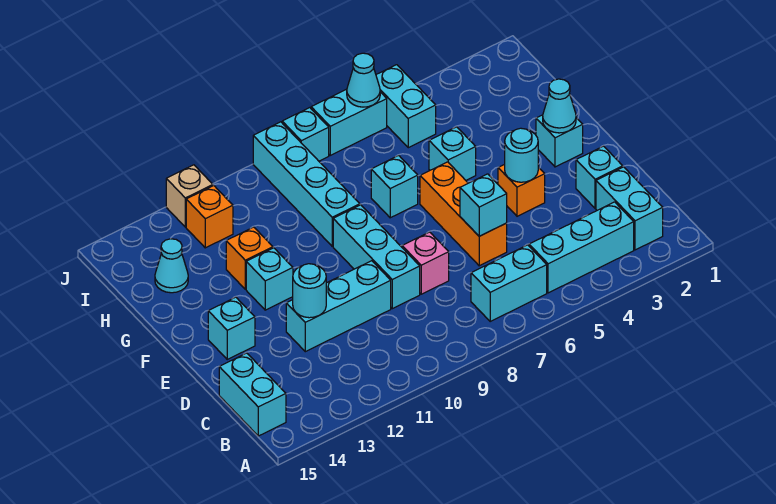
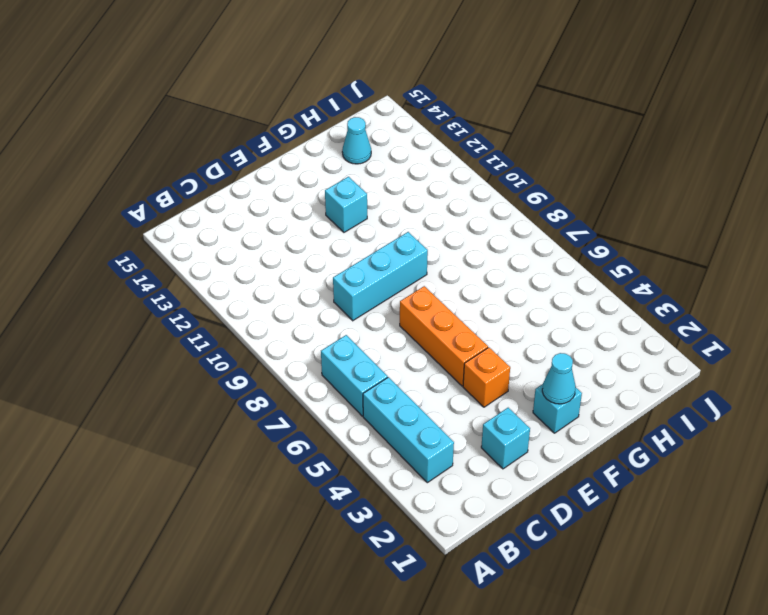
orange brick E5:E7 level 1 -> orange brick D6:F6 level 1
none -> cyan brick B2:C2 level 1
none -> cyan brick B15:C15 level 1
none -> pink brick D8 level 1

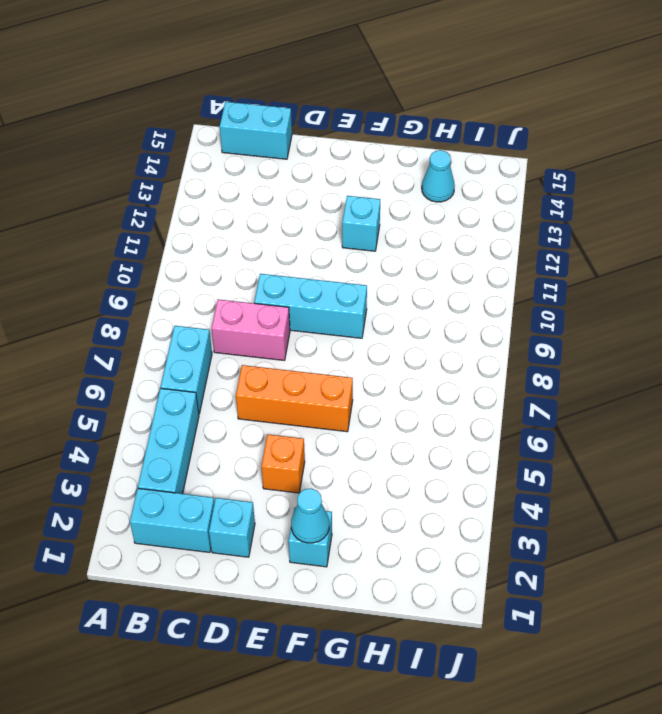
pink brick C8:D8 level 1 -> pink brick D8 level 1
none -> cyan brick D10:D12 level 1
none -> cyan brick E14 level 1
none -> cyan brick G5 level 1

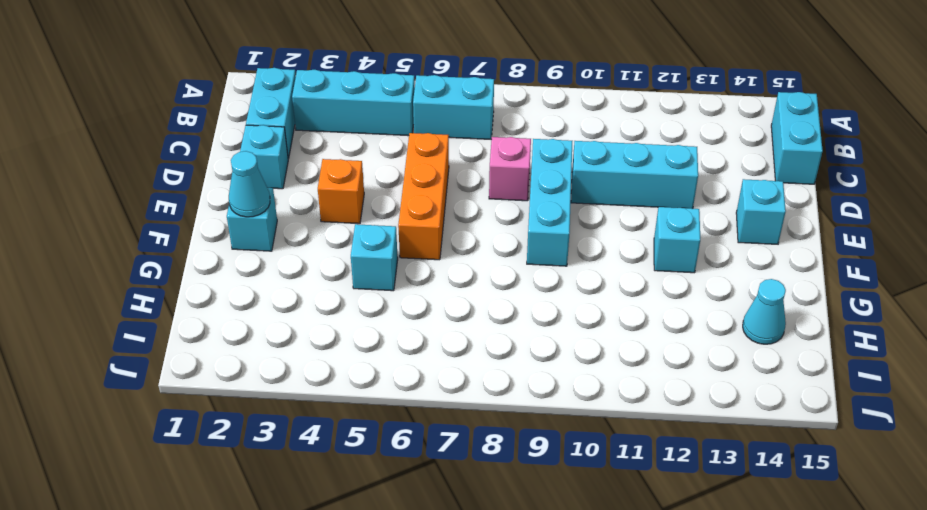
none -> cyan brick G7 level 1
none -> cyan brick G9:J9 level 1
none -> orange brick G12 level 1

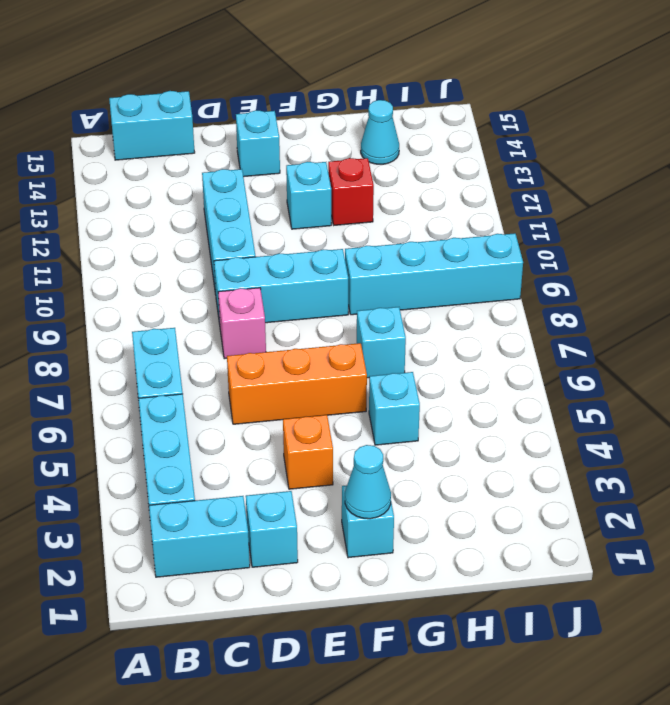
red brick G12 level 1 -> orange brick G12 level 1
none -> cyan brick I5:J5 level 1
none -> orange brick I12 level 1
none -> cyan brick J6:J7 level 1

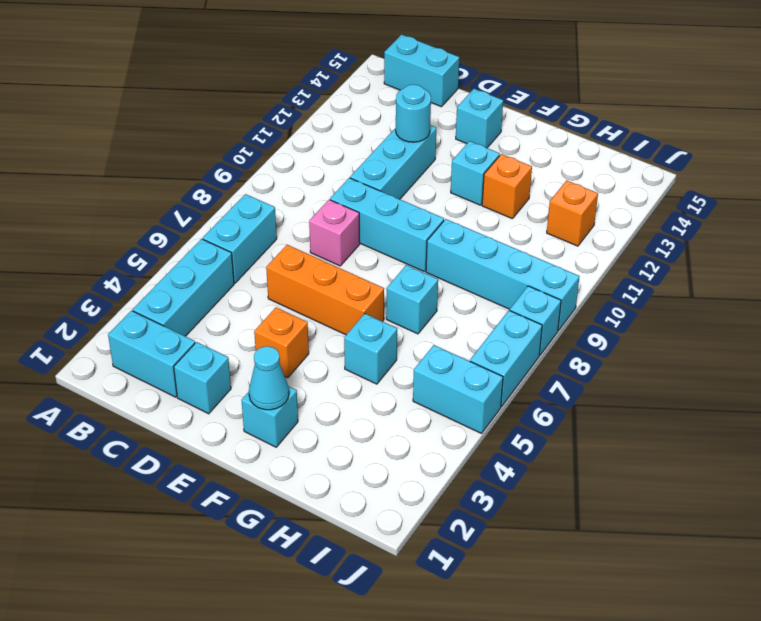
none -> cyan cone H14 level 1
none -> tan brick J12 level 1
none -> cyan brick D6 level 2

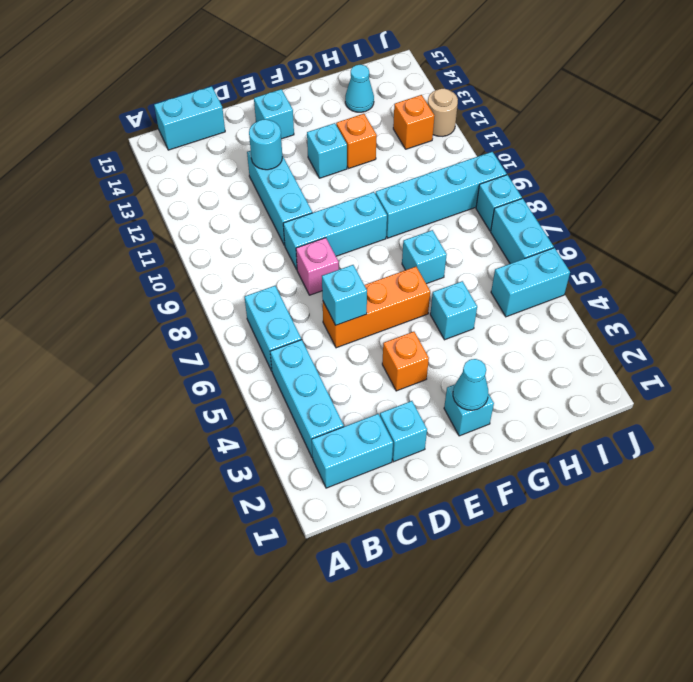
tan round brick J12 level 1 -> tan brick J12 level 1
none -> cyan round brick E4 level 2
none -> cyan cone J6 level 2

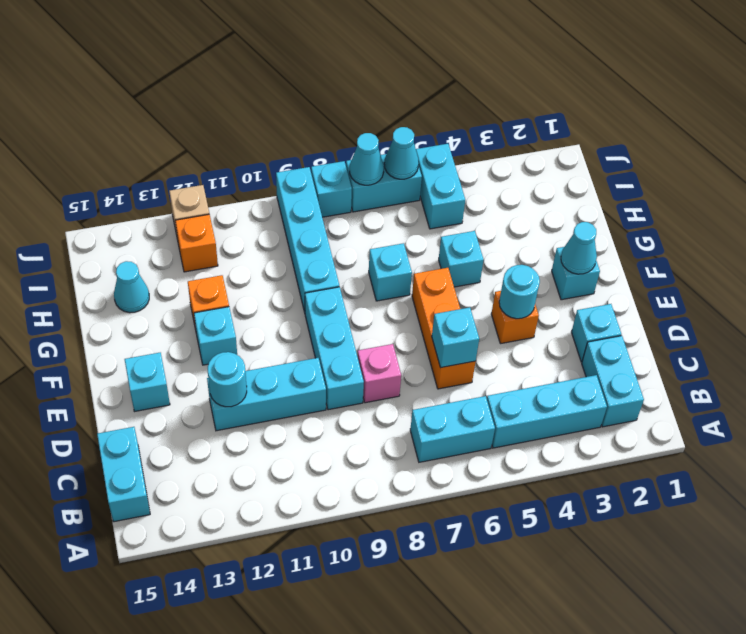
cyan cone J7 level 2 -> none

